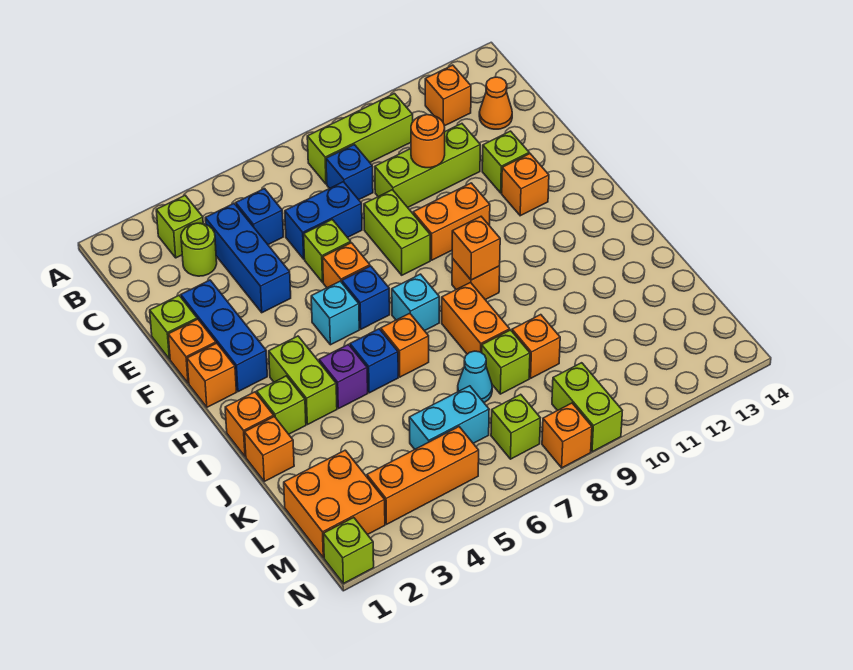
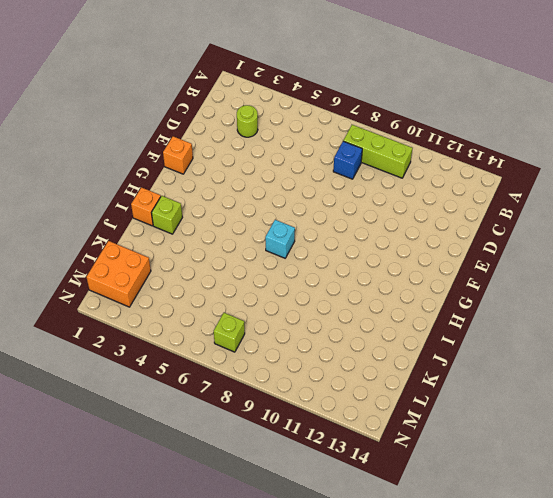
none -> lime brick B3 level 1
none -> orange brick B12 level 1
none -> blue brick C4:E4 level 1
none -> blue brick C5 level 1

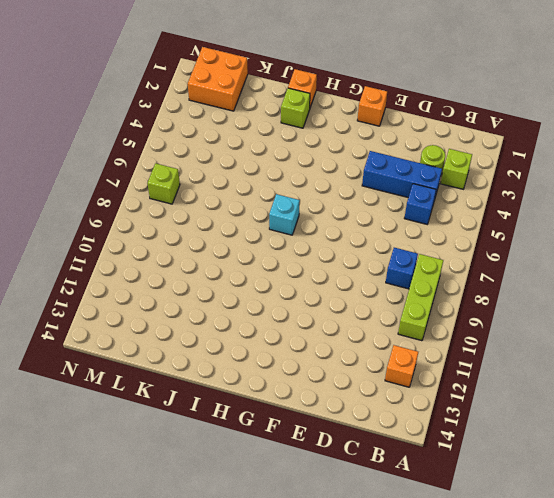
none -> orange cone C13 level 1
none -> blue brick D6:D7 level 1
none -> lime brick D9:D11 level 1
none -> lime brick E1 level 1

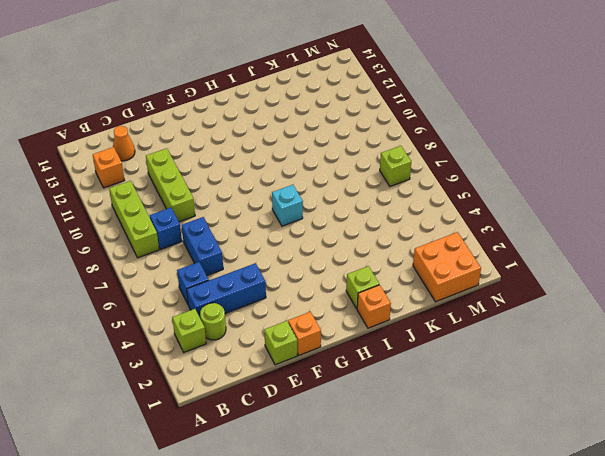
none -> blue brick E2:G2 level 1
none -> lime brick E6 level 1
none -> lime brick E8:F8 level 1
none -> lime brick E12 level 1

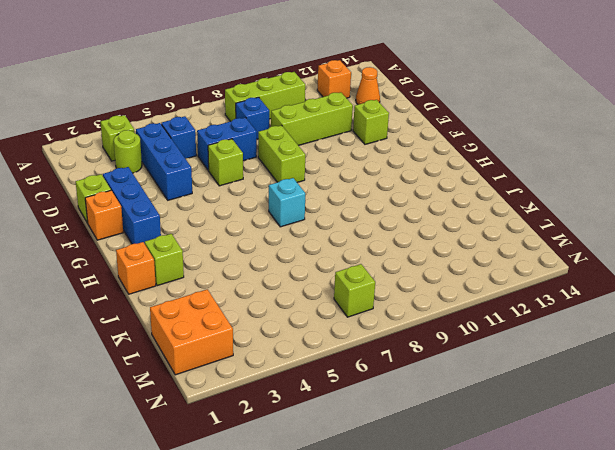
none -> orange brick F6 level 1
none -> orange brick F9:F10 level 1
none -> orange brick F12 level 1
none -> orange brick G1 level 1

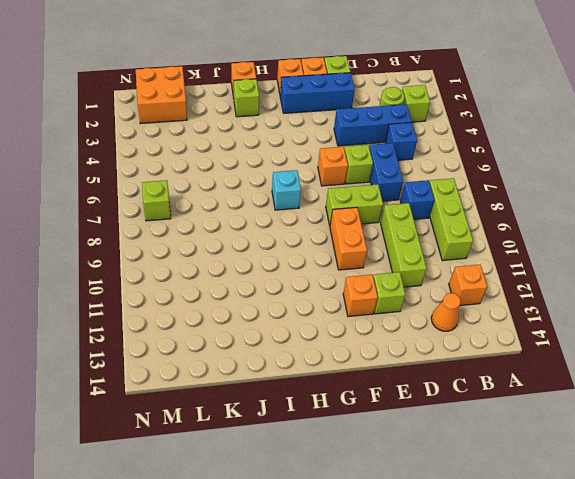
none -> cyan brick G5 level 1
none -> blue brick G6 level 1
none -> lime brick H3:I3 level 1
none -> orange brick H9 level 1

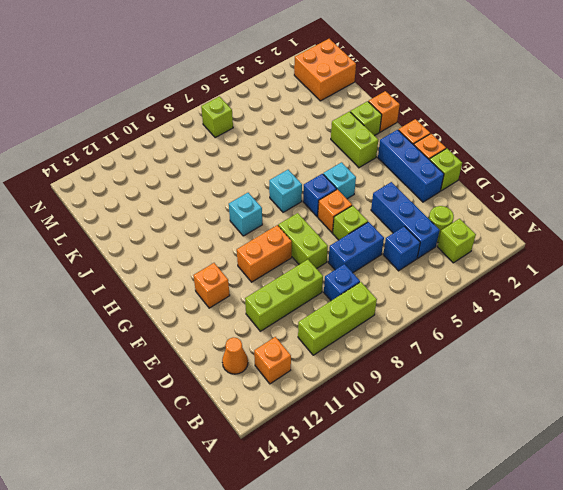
cyan brick H9 level 1 -> orange brick H9 level 1
none -> lime brick E12 level 1
none -> purple brick I4 level 1
none -> blue brick I5 level 1
none -> orange brick I6 level 1

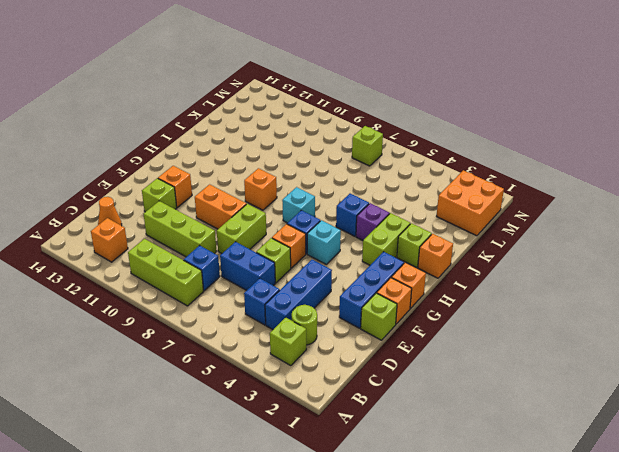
none -> orange brick I6 level 1
none -> orange brick I8:J8 level 1
none -> orange brick J1 level 1
none -> cyan cone K7 level 1

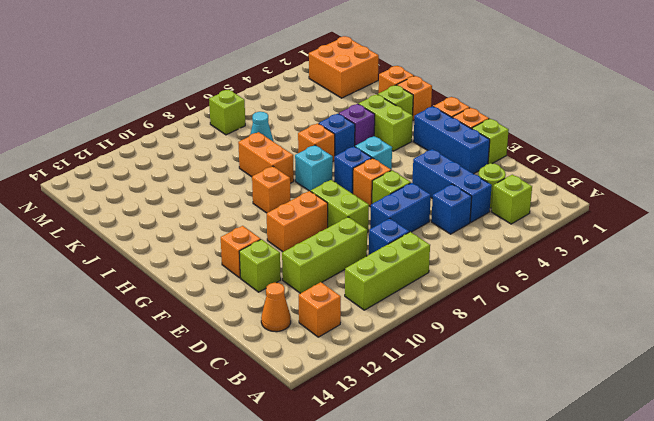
none -> lime brick K8 level 1
none -> orange brick K9 level 1
none -> cyan brick L5:L6 level 1
none -> orange brick M3:M5 level 1

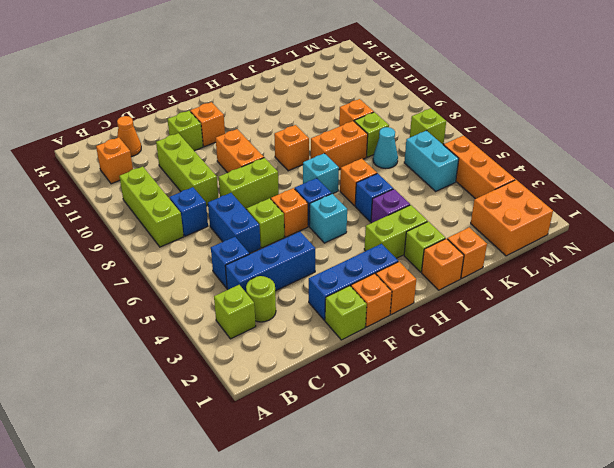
none -> lime brick M9:N9 level 1
none -> lime brick N1 level 1
none -> orange brick N8 level 1
none -> orange round brick D10 level 2

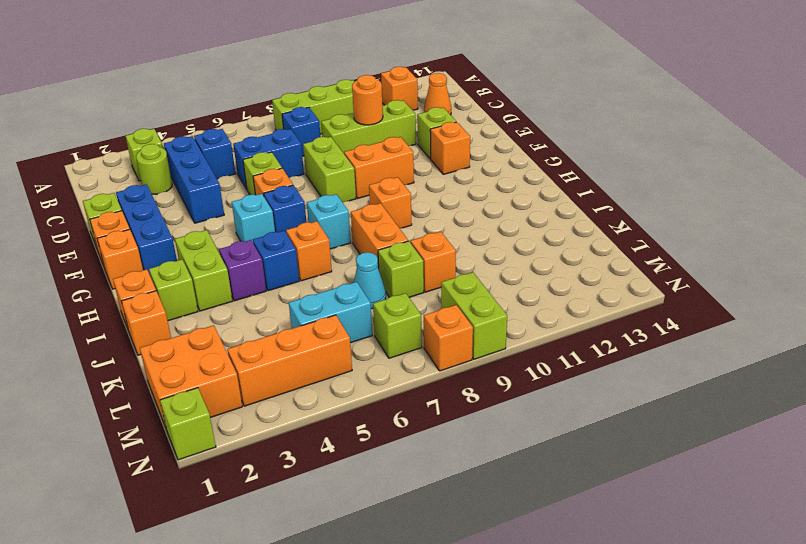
none -> orange brick H9 level 2

